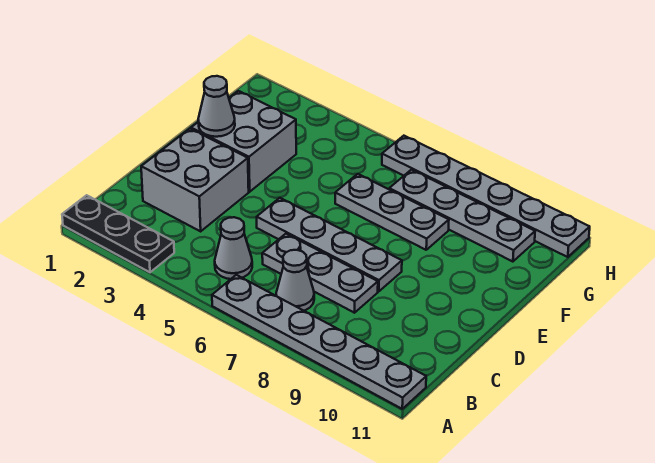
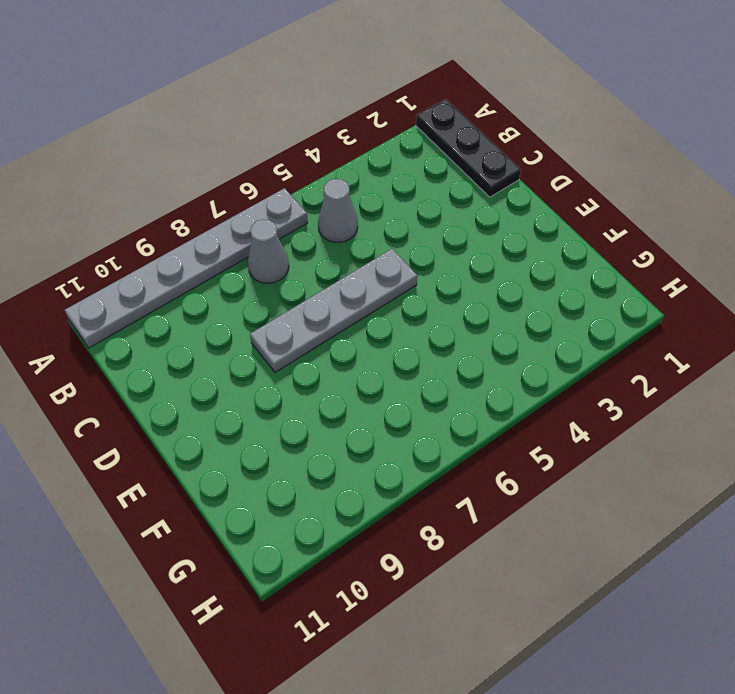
black plate A1:C1 level 1 -> black plate A1:A3 level 1
none -> grey brick C2:D3 level 1
none -> grey plate C6:C8 level 1
none -> grey brick E2:F3 level 1

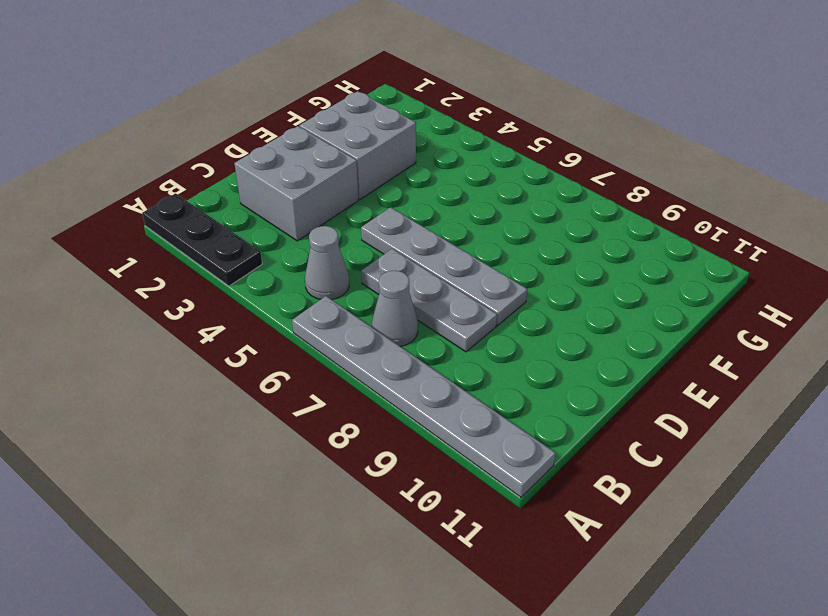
none -> grey plate F6:F8 level 1
none -> grey plate G7:G10 level 1
none -> grey plate H6:H11 level 1

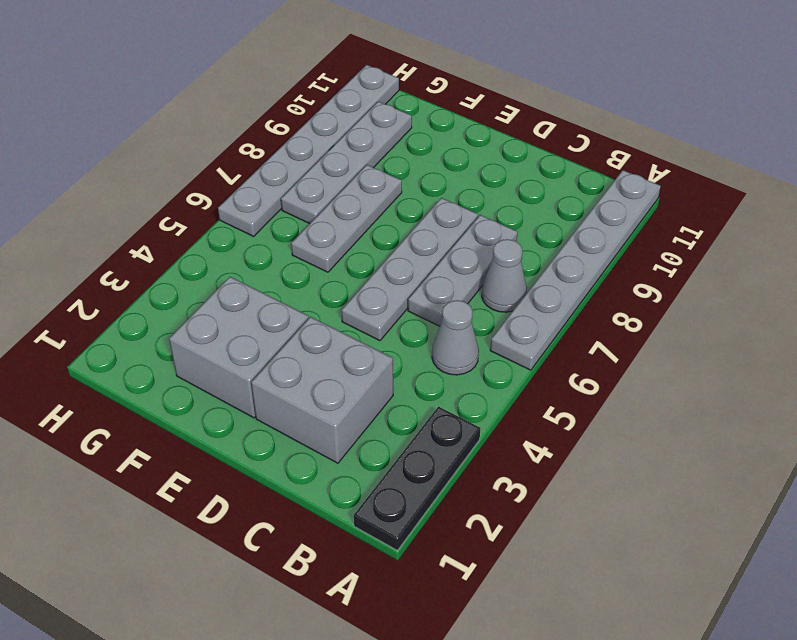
none -> grey cone E2 level 2

